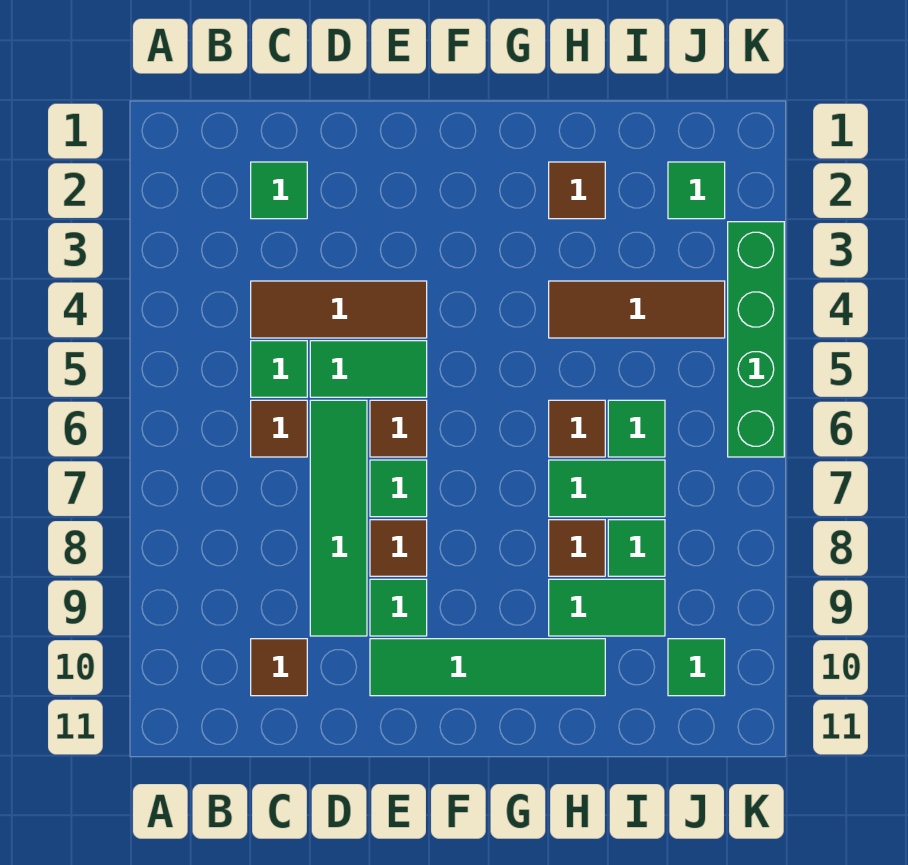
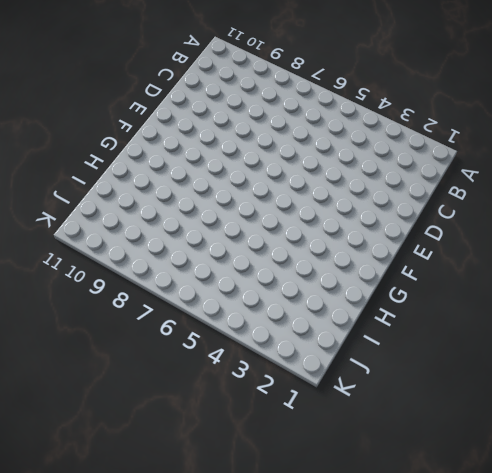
none -> green tile C2 level 1
none -> brown tile C4:E4 level 1
none -> green tile C5 level 1

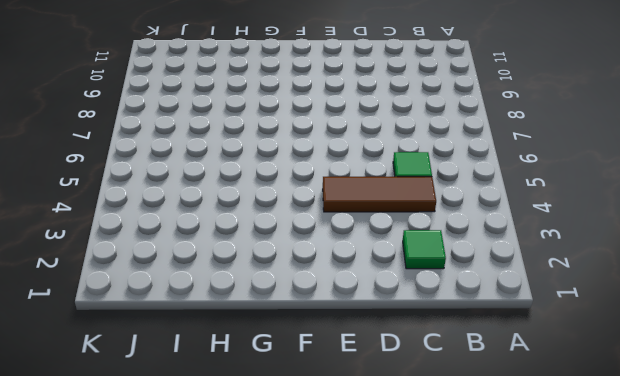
none -> brown tile C6 level 1
none -> brown tile C10 level 1
none -> green tile D5:E5 level 1

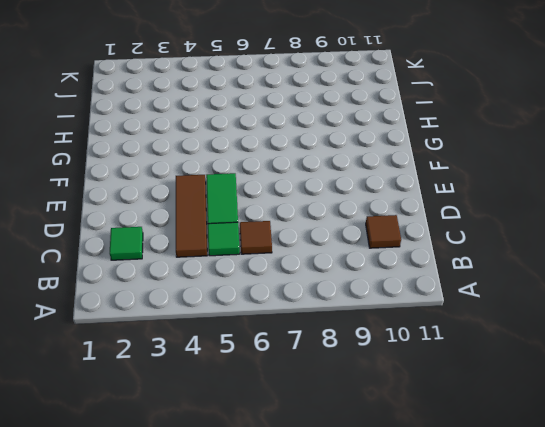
none -> green tile D6:D9 level 1
none -> brown tile E6 level 1
none -> green tile E7 level 1

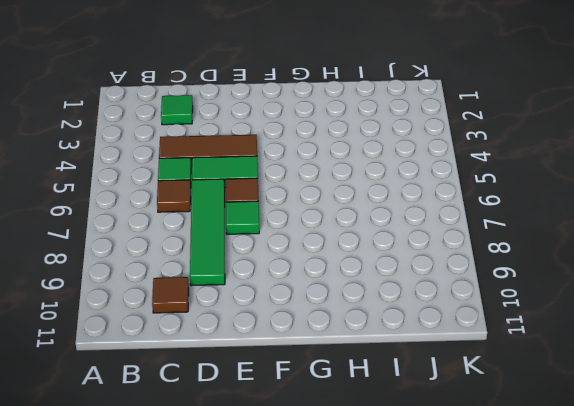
none -> brown tile E8 level 1
none -> green tile E9 level 1
none -> green tile E10:H10 level 1

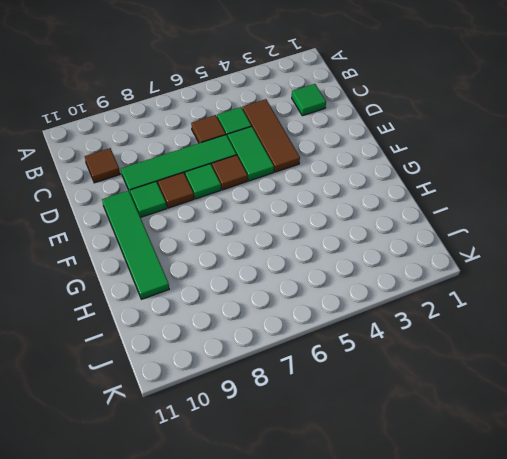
none -> brown tile H2 level 1
none -> brown tile H4:J4 level 1
none -> brown tile H6 level 1

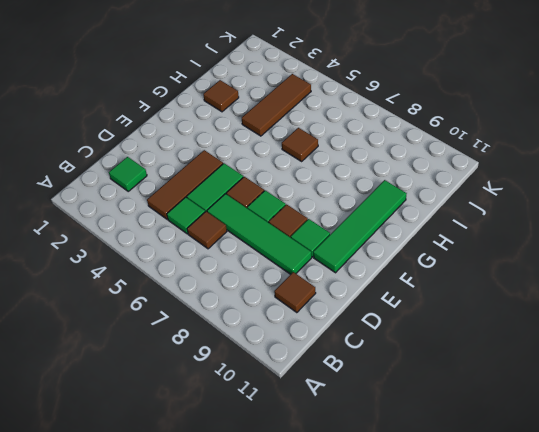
none -> green tile H7:I7 level 1
none -> brown tile H8 level 1
none -> green tile H9:I9 level 1

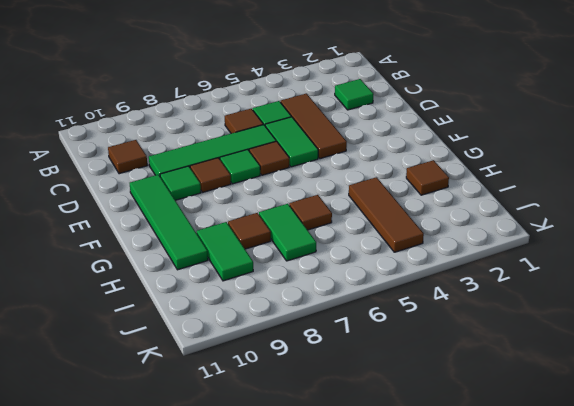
none -> green tile I6 level 1
none -> green tile I8 level 1
none -> green tile J2 level 1

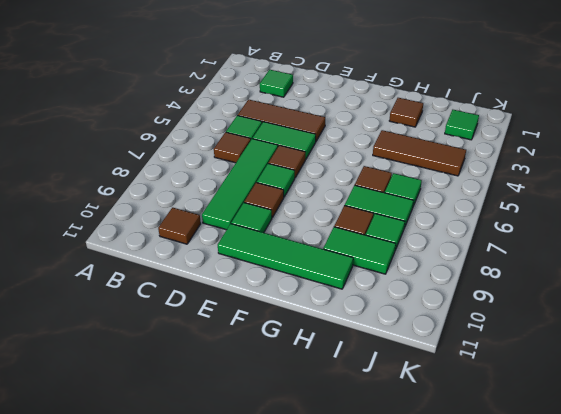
none -> green tile J10 level 1
none -> green brick K3:K6 level 1

